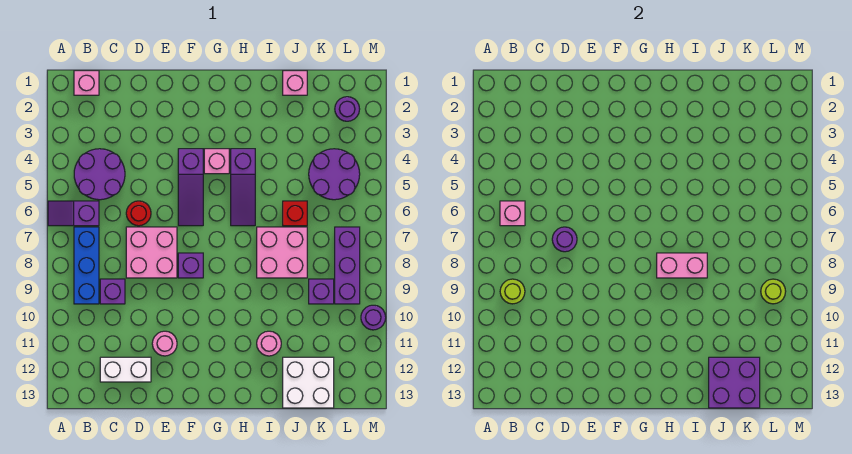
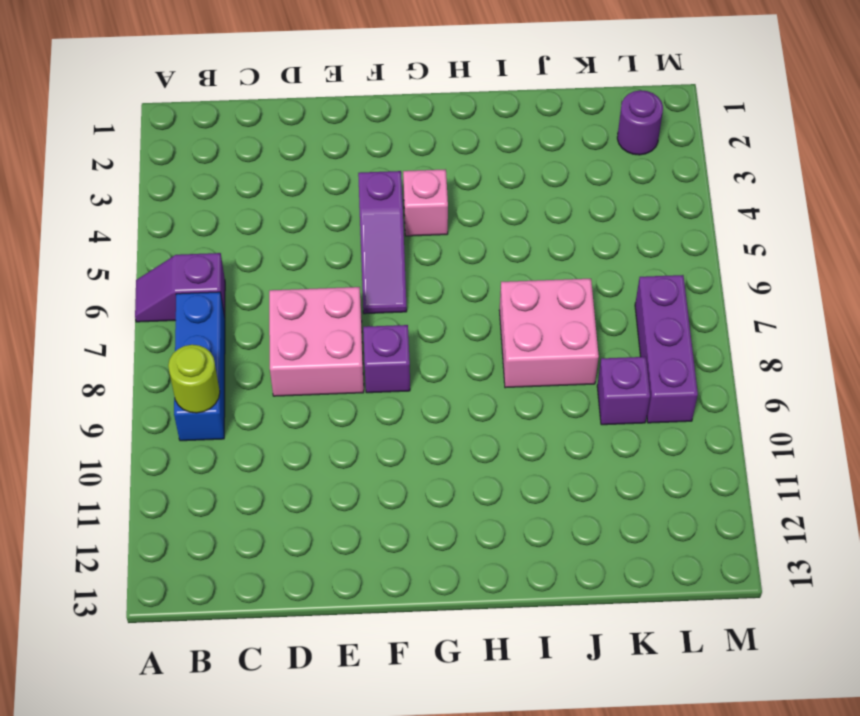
none -> pink brick B1 level 1
none -> purple round brick B4:C5 level 1
none -> purple brick C9 level 1

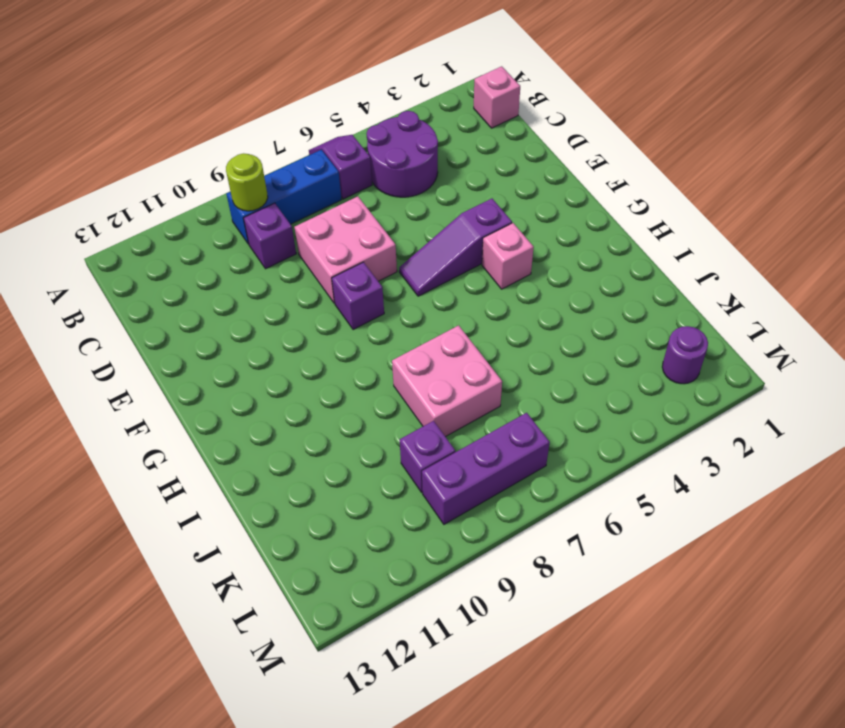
none -> white brick C12:D12 level 1
none -> red round brick D6 level 1
none -> pink round brick E11 level 1

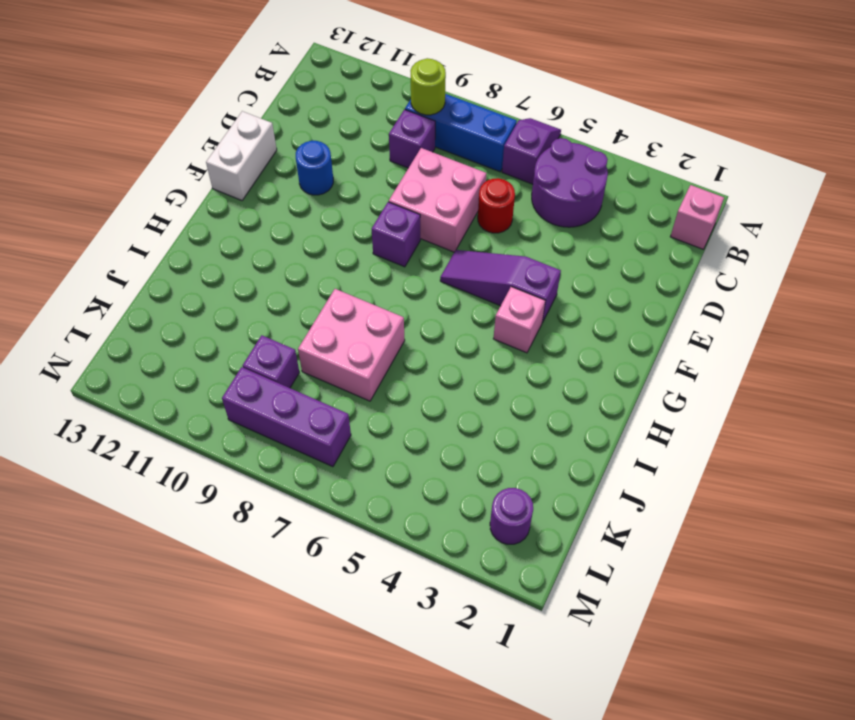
blue round brick E11 level 1 -> pink round brick E11 level 1
white brick E13:F13 level 1 -> white brick C12:D12 level 1
none -> purple slope H4:H6 level 1 top 4
none -> pink round brick I11 level 1
none -> pink brick J1 level 1

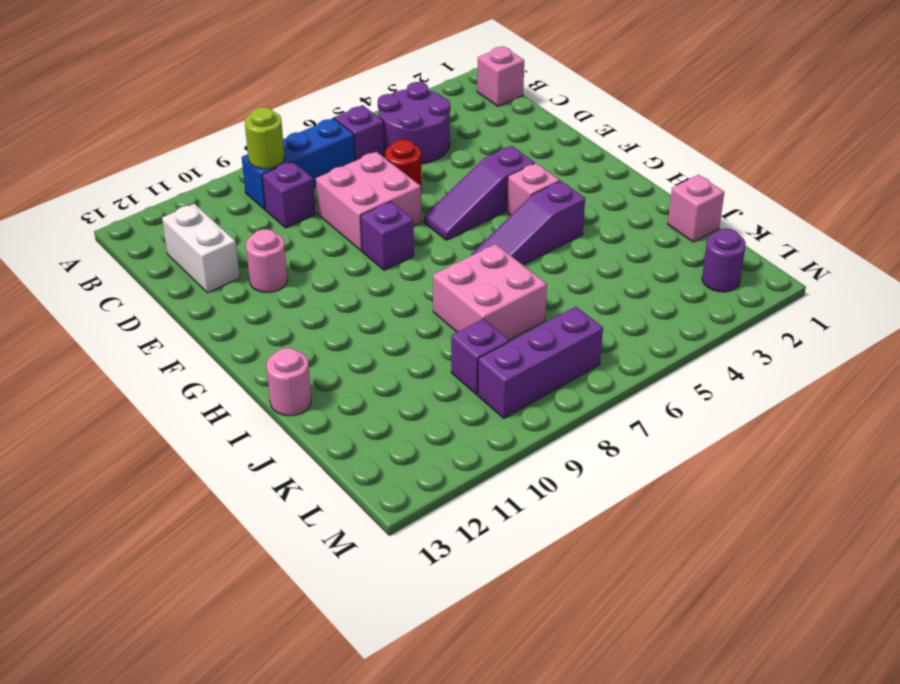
pink round brick I13 level 1 -> pink round brick I11 level 1
none -> red brick J6 level 1
none -> white brick J12:K13 level 1
none -> purple round brick K4:L5 level 1

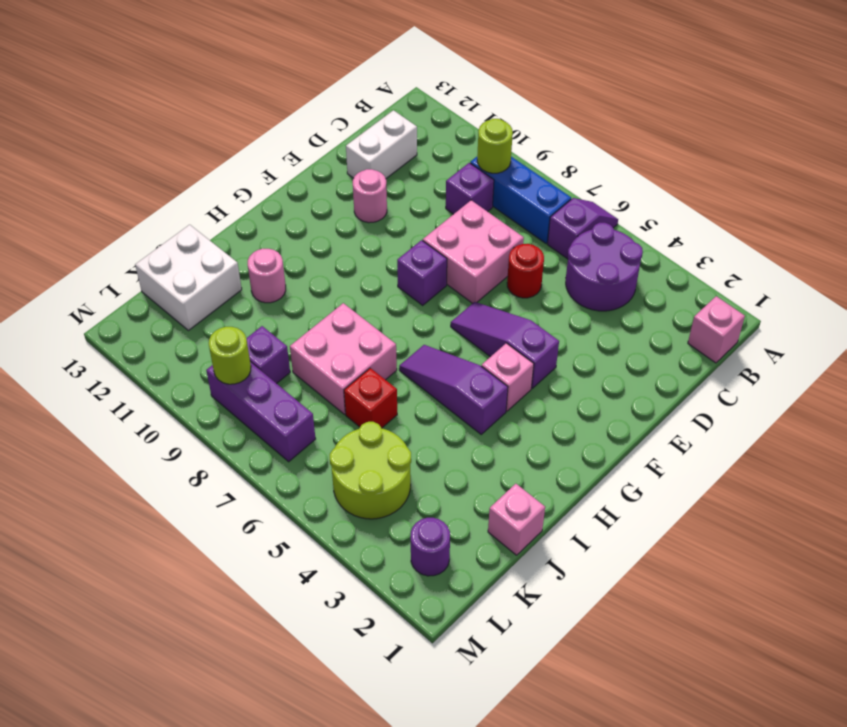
lime round brick K4:L5 level 1 -> purple round brick K4:L5 level 1
none -> purple round brick M10 level 1
none -> pink brick B6 level 2
none -> purple round brick D7 level 2

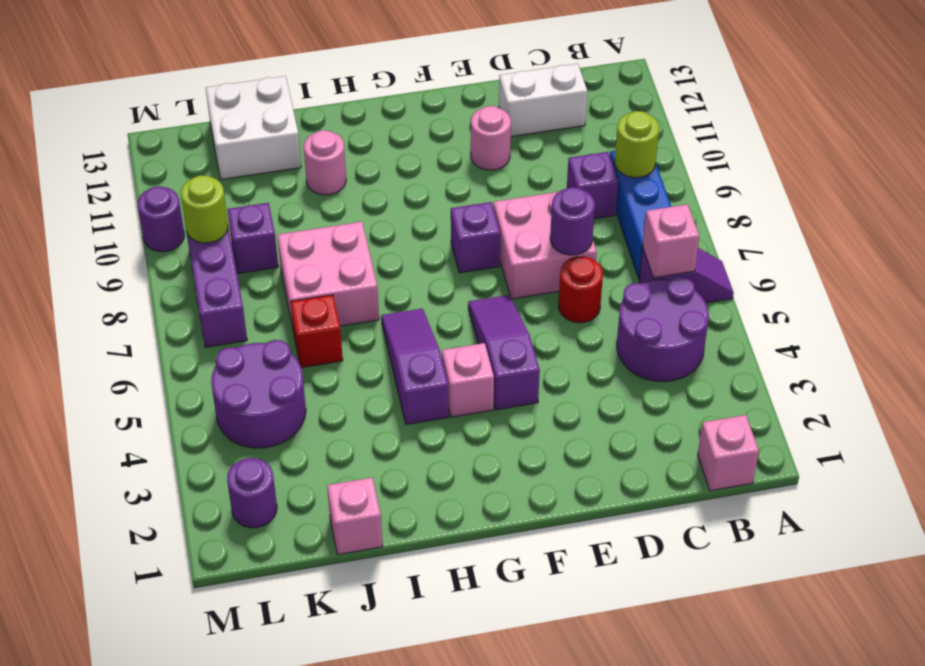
none -> pink brick H8:I8 level 2
none -> purple brick J12:K13 level 2

